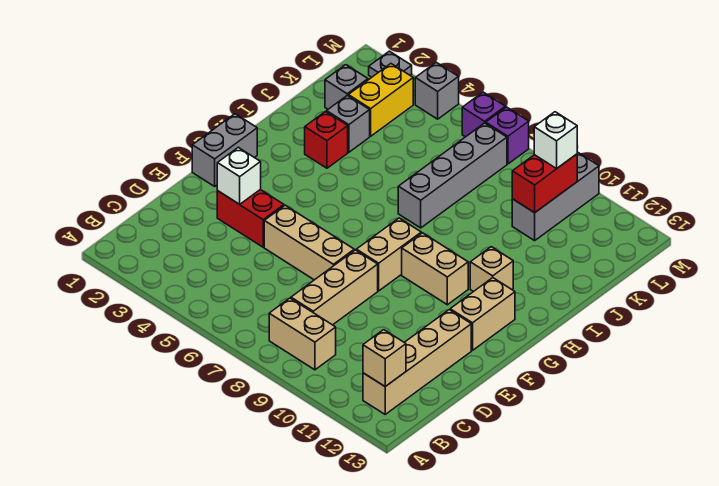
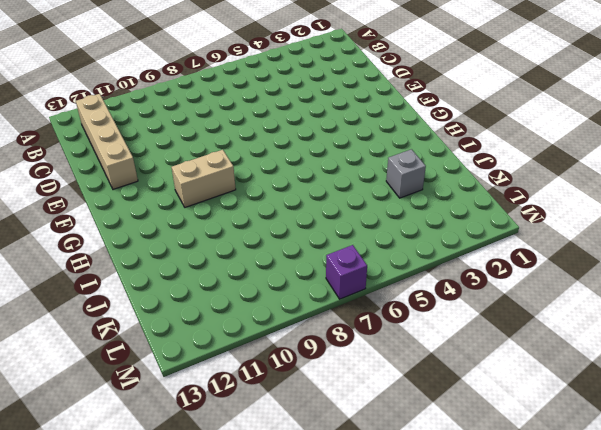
none -> tan brick B8:B9 level 1
none -> tan brick C8:E8 level 1
none -> red brick E3:E4 level 1

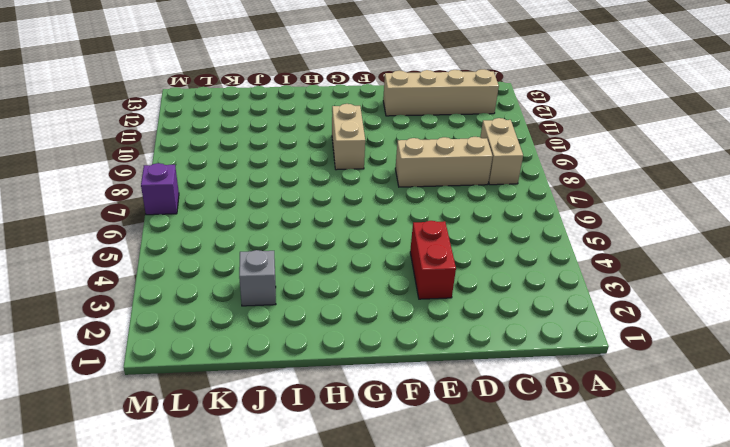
none -> tan brick E5:E7 level 1
none -> grey brick F1:G1 level 1
none -> tan brick F8:G8 level 1

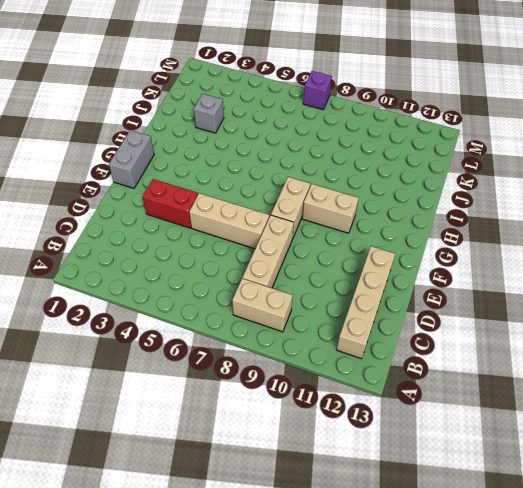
none -> tan brick F12:G12 level 1
none -> tan brick H11 level 1
none -> red brick I3 level 1

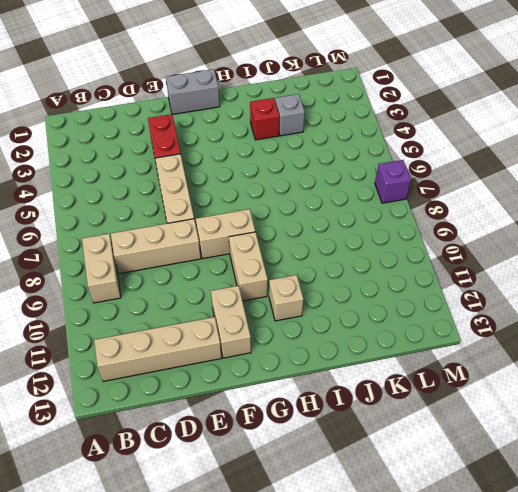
tan brick F11:F12 level 1 -> tan brick F12:G12 level 1
none -> grey brick I7:L7 level 1
none -> grey brick K2 level 1
none -> yellow brick K3:L3 level 1

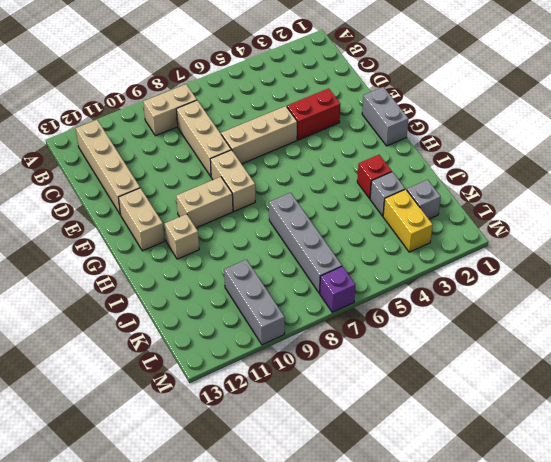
none -> grey plate M2 level 1
none -> grey brick M4 level 1
none -> purple brick M6 level 1

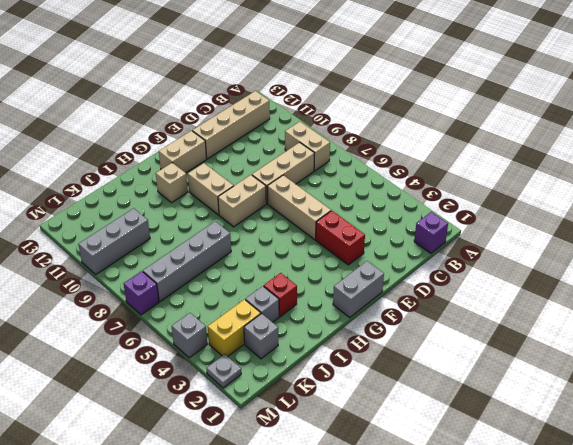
purple brick B1 level 1 -> purple brick M6 level 1
none -> tan brick B12 level 2
none -> white brick E3 level 2
none -> red brick K10:L10 level 2

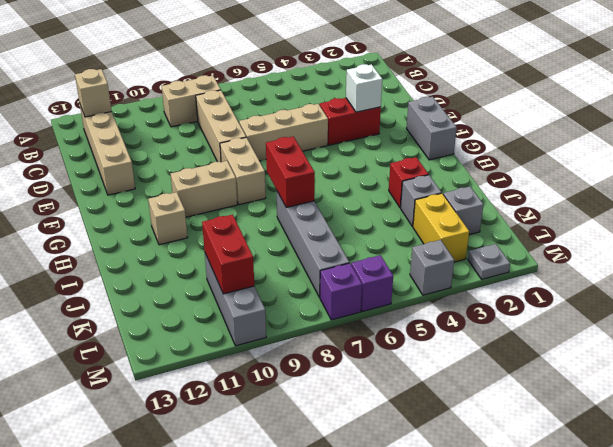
red brick H7:I7 level 2 -> none
none -> tan brick F12:G12 level 1
none -> white brick L10 level 3

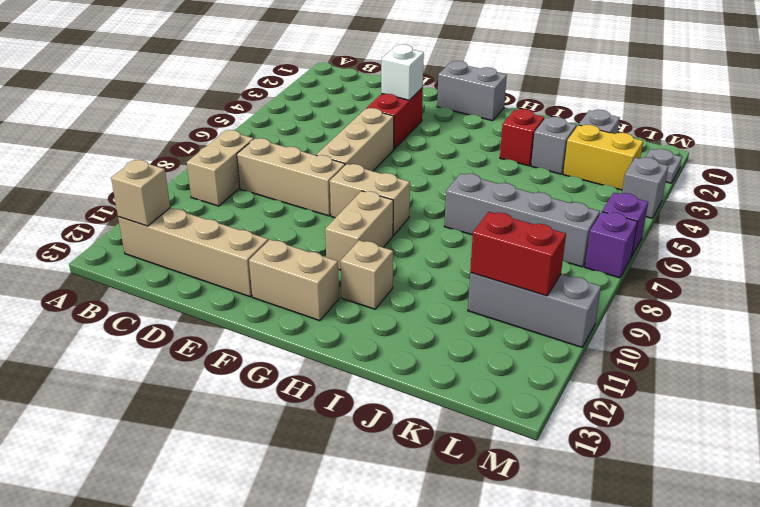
none -> white brick L10 level 3

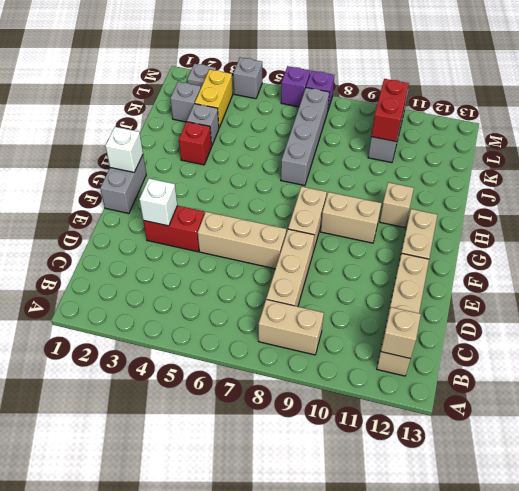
white brick G1 level 2 -> white brick L10 level 3

